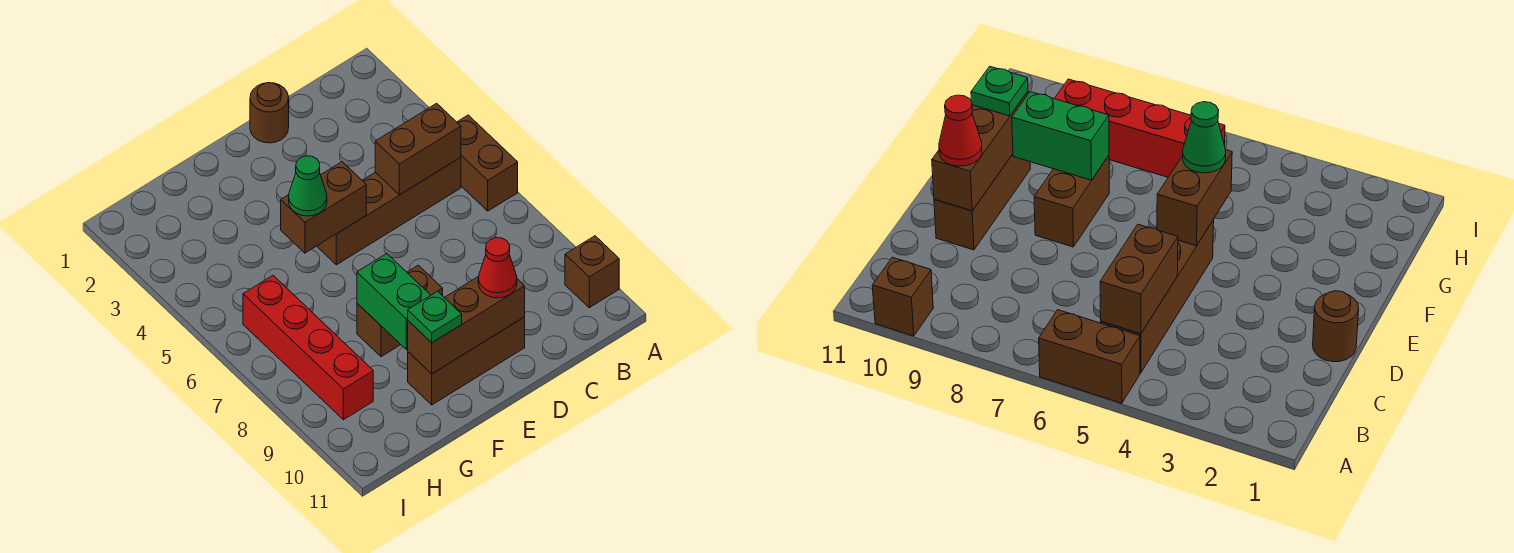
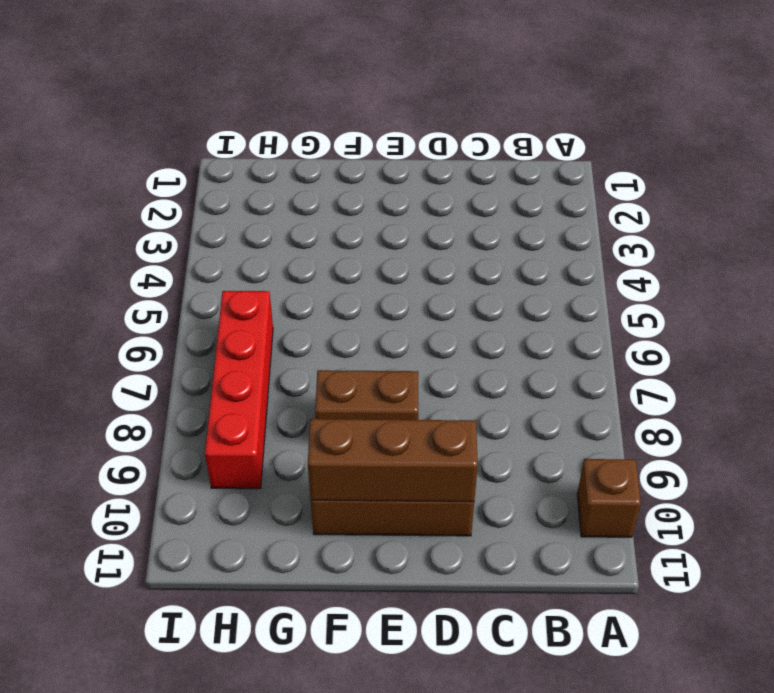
none -> brown brick A5:A6 level 1
none -> brown brick B5:E5 level 1
none -> brown round brick D1 level 1

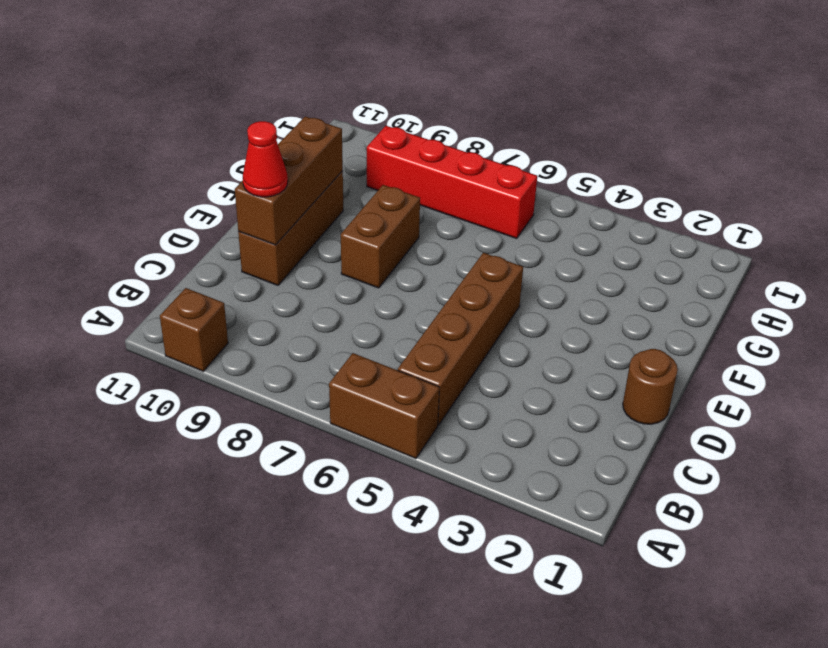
none -> brown brick B5:C5 level 2
none -> brown brick E5:F5 level 2
none -> green brick F8:F9 level 2

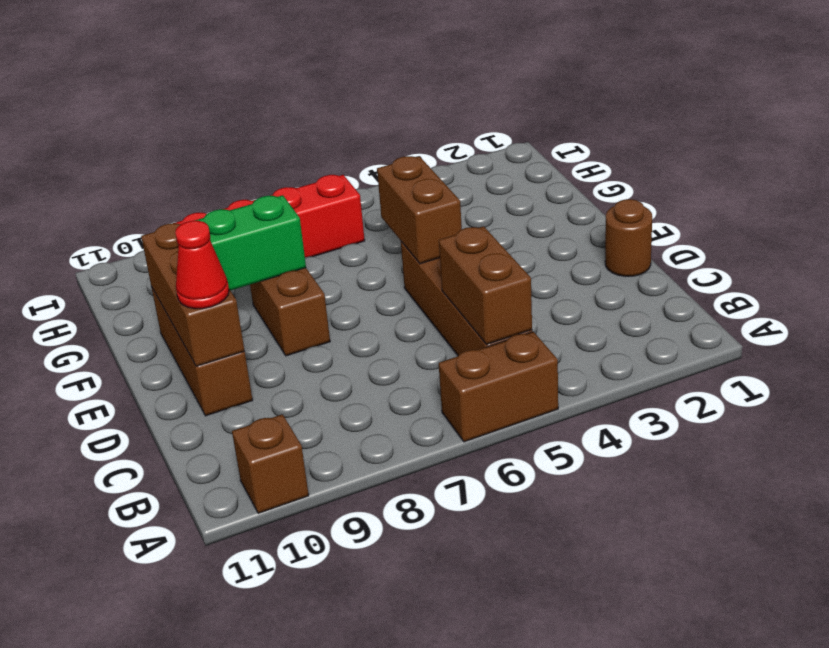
none -> green cone F5 level 3
none -> green plate F10 level 3

